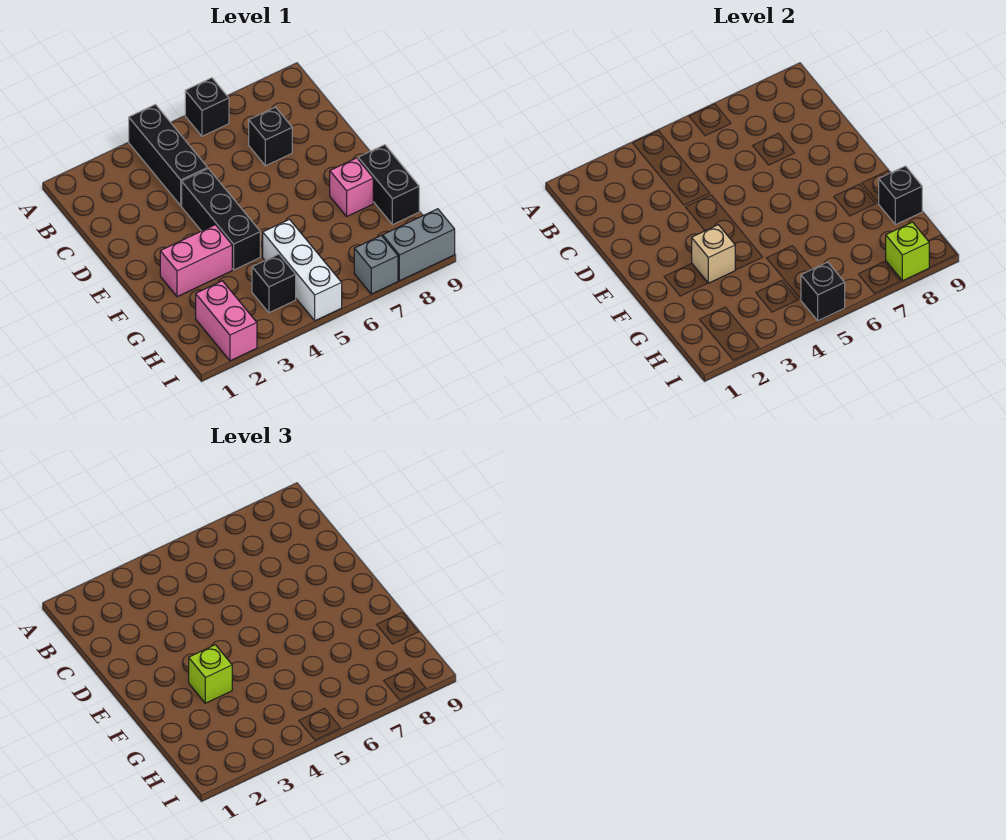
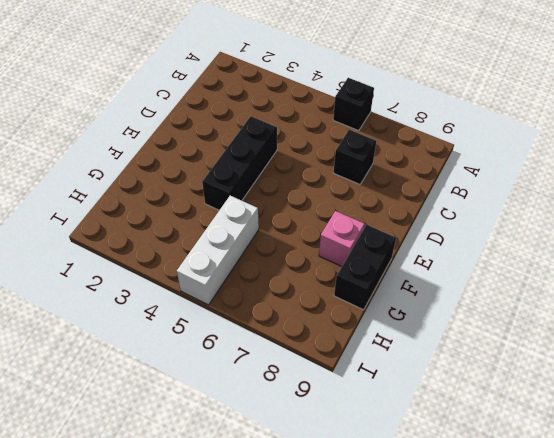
none -> black brick A4:C4 level 1
none -> pink brick F2:F3 level 1
none -> pink brick H2:I2 level 1

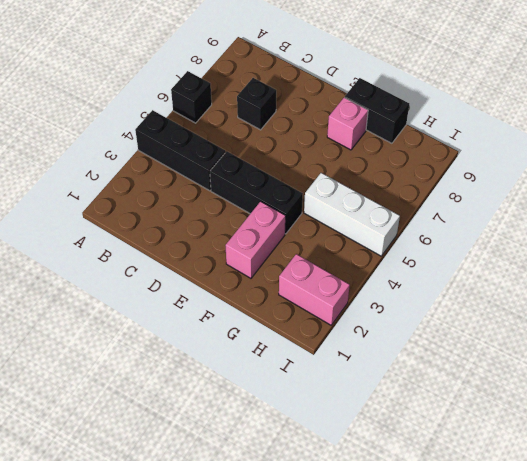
none -> black brick H4 level 1
none -> grey brick I7 level 1
none -> grey brick I8:I9 level 1

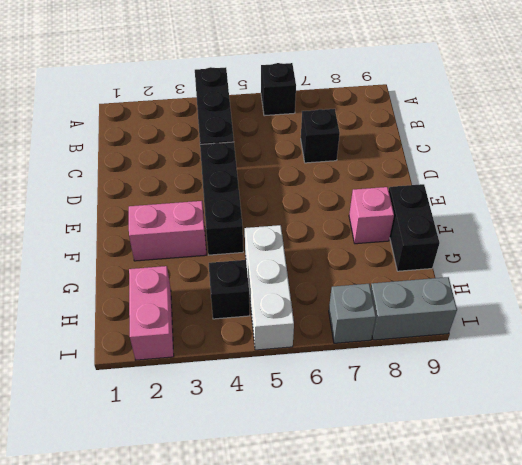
none -> tan brick F3 level 2
none -> black brick G9 level 2
none -> black brick I5 level 2

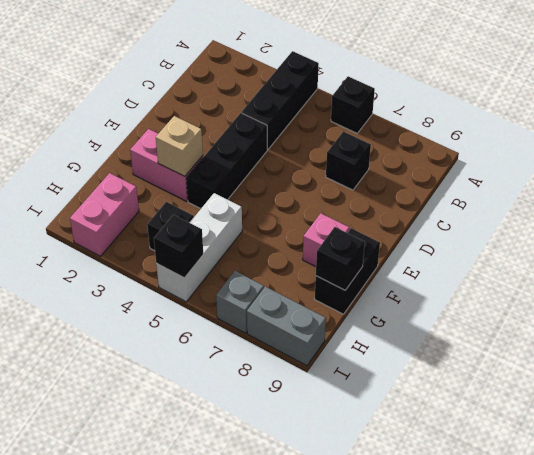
none -> lime brick I8 level 2
none -> lime brick F3 level 3

